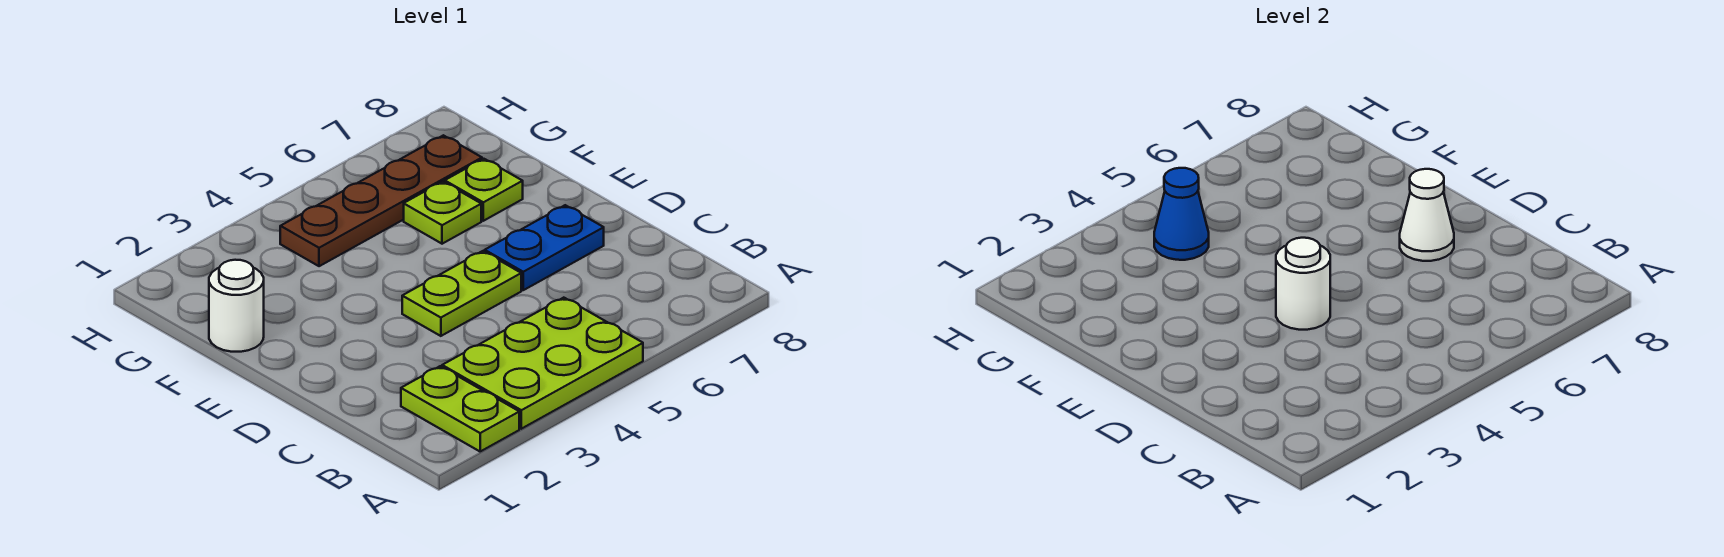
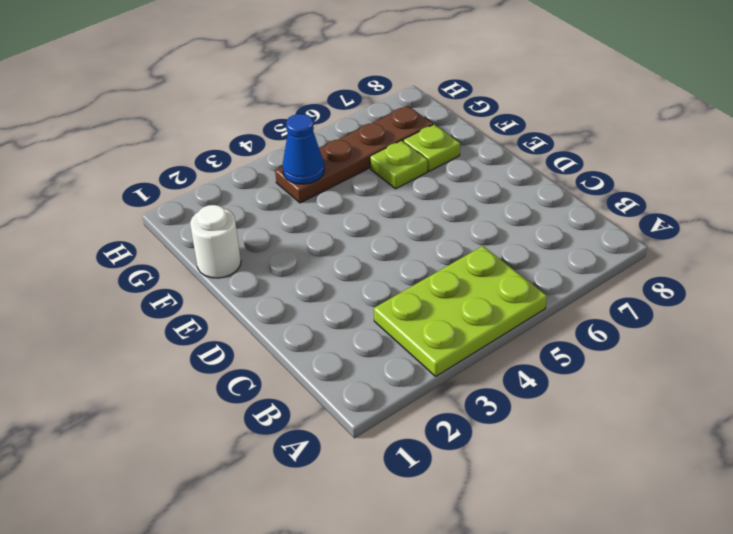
none -> lime plate A2:B2 level 1
none -> lime plate D4:D5 level 1

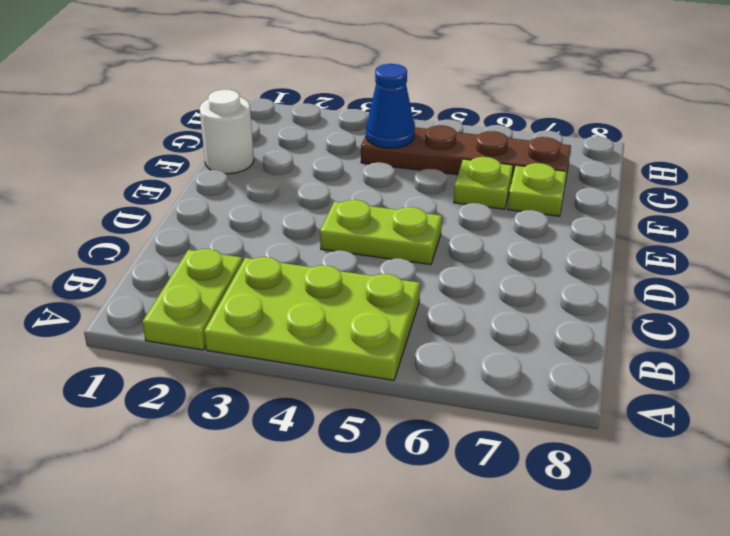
none -> blue plate D6:D7 level 1
none -> white round brick D4 level 2

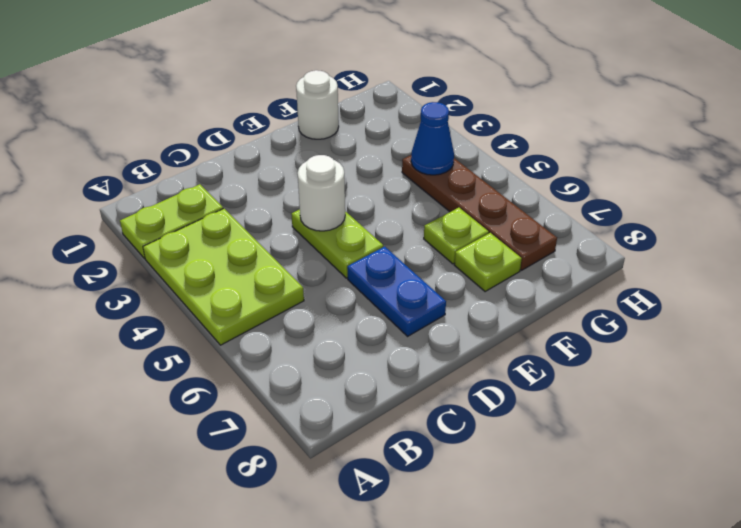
none -> white cone D7 level 2

